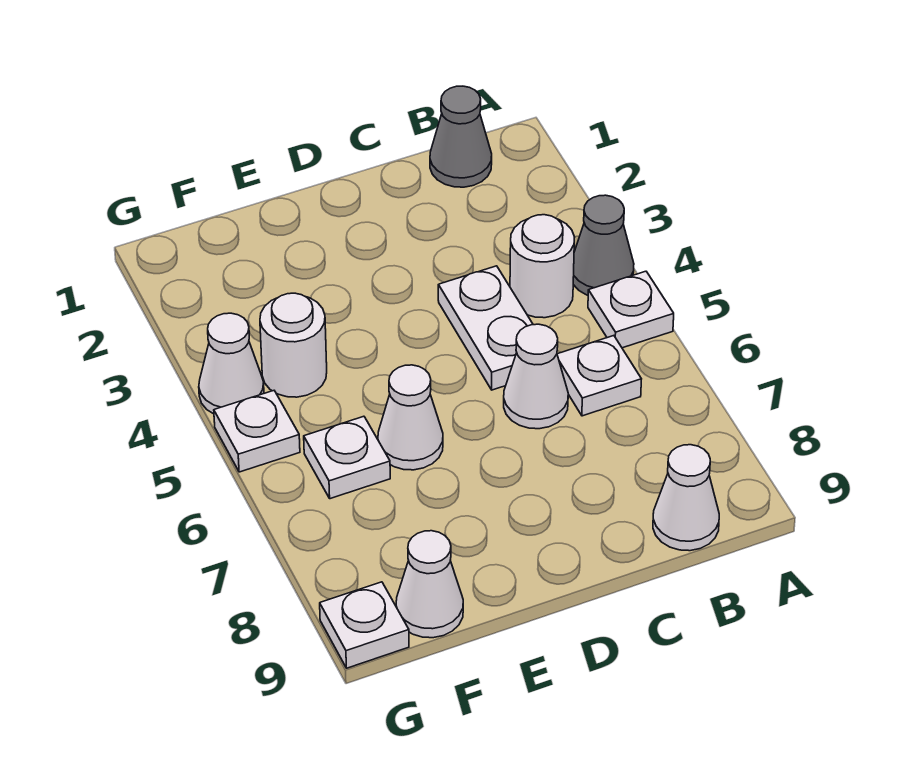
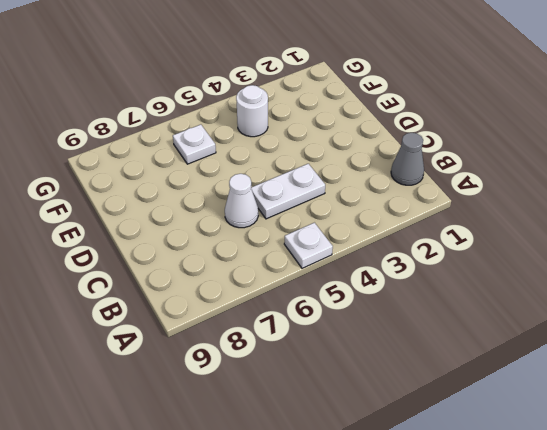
none -> grey cone A4 level 1
none -> white round brick B4 level 1
none -> white plate B6 level 1

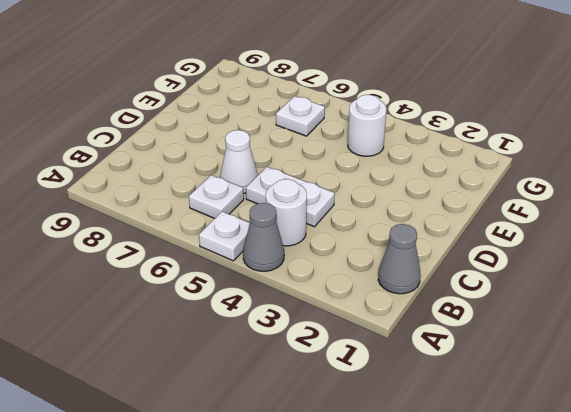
none -> white cone B9 level 1
none -> white cone E6 level 1
none -> white cone F9 level 1

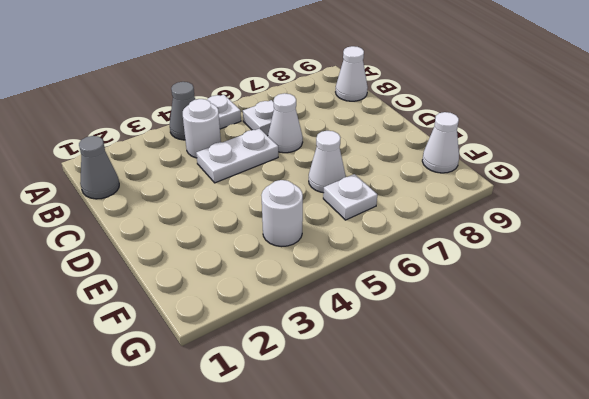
none -> white cone G4 level 1
none -> white plate G5 level 1
none -> white plate G9 level 1

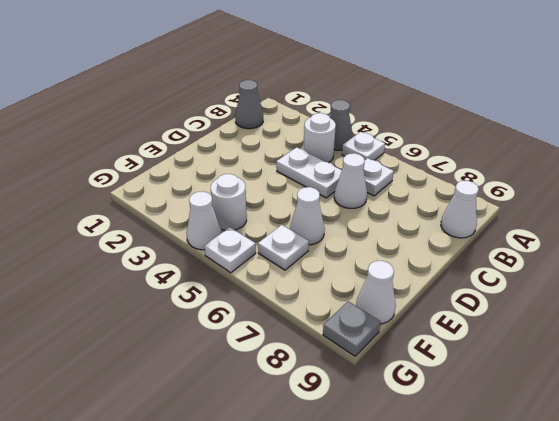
grey plate G9 level 1 -> white plate G9 level 1

